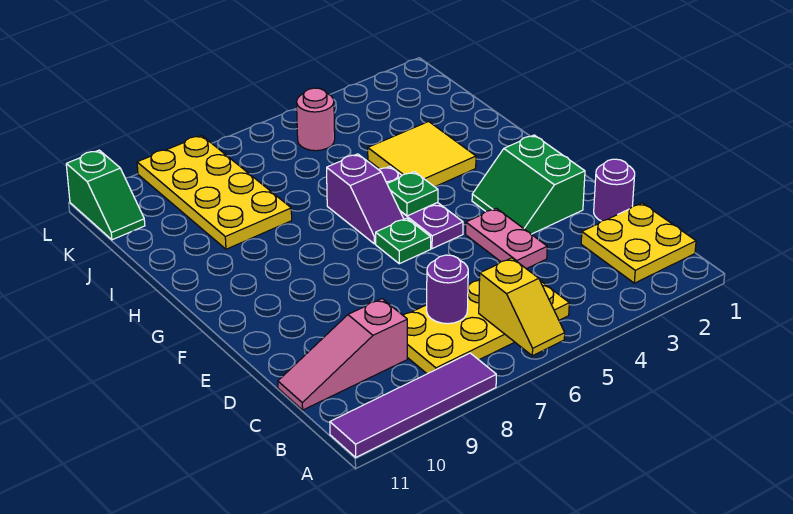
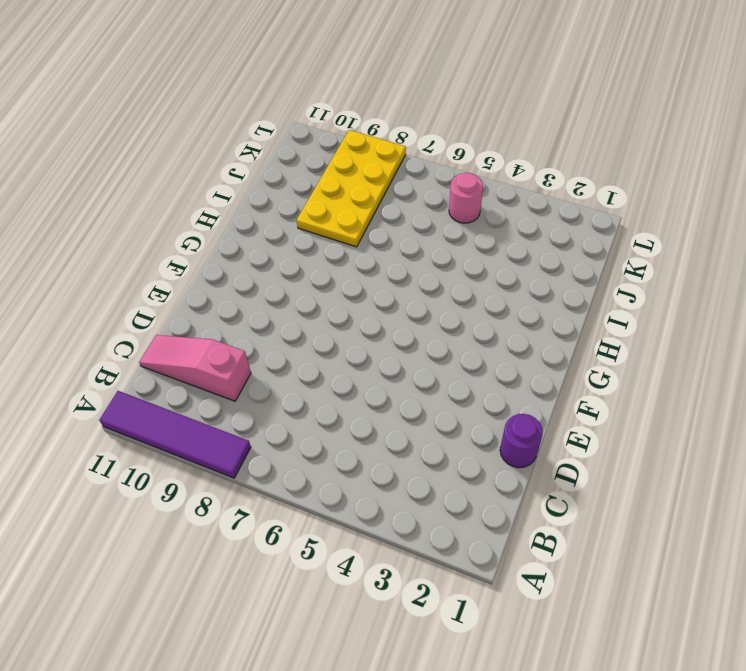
none -> yellow plate B1:C2 level 1
none -> yellow plate B5:C8 level 1
none -> pink plate D4:E4 level 1

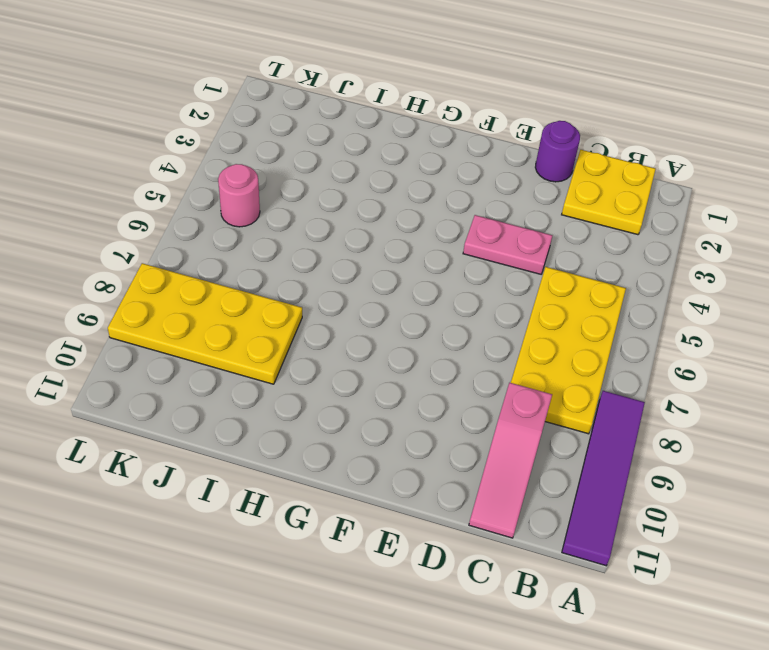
none -> green slope E2:F3 level 1 top 2
none -> purple plate F5:H5 level 1
none -> green plate F6 level 1

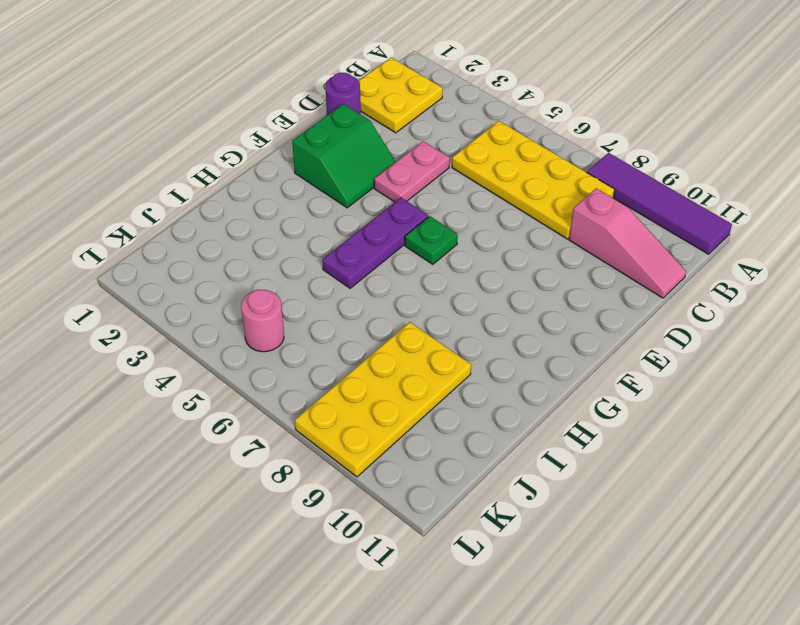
none -> purple slope G6:H6 level 1 top H
none -> yellow tile H3:I4 level 1
none -> green slope K11:L11 level 1 top L

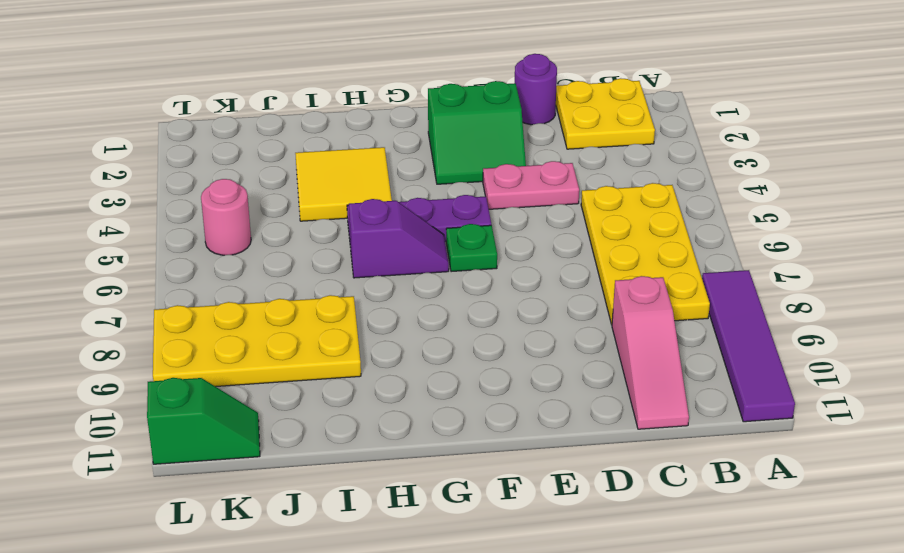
none -> yellow slope A6:B6 level 2 top B
none -> purple round brick C7 level 2
none -> green plate G5 level 2

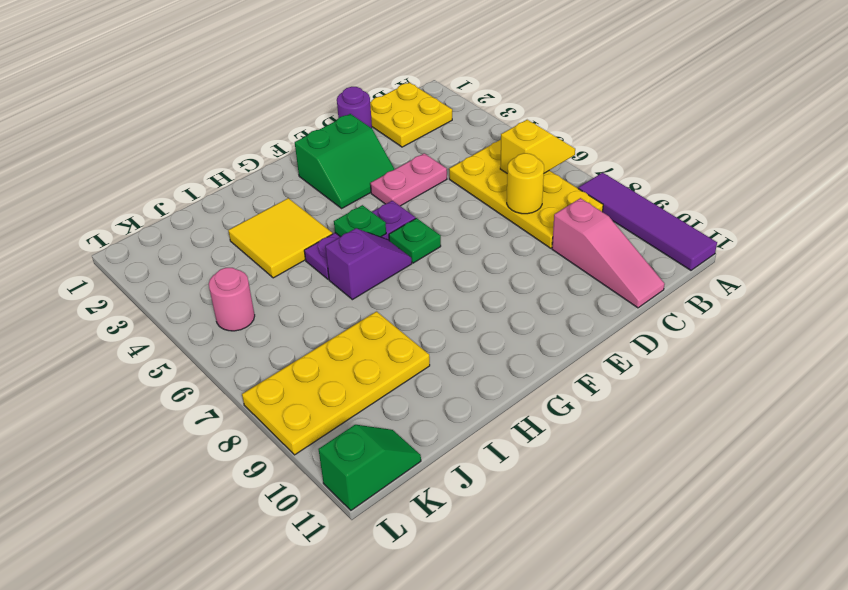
yellow round brick C7 level 2 -> purple round brick C7 level 2

